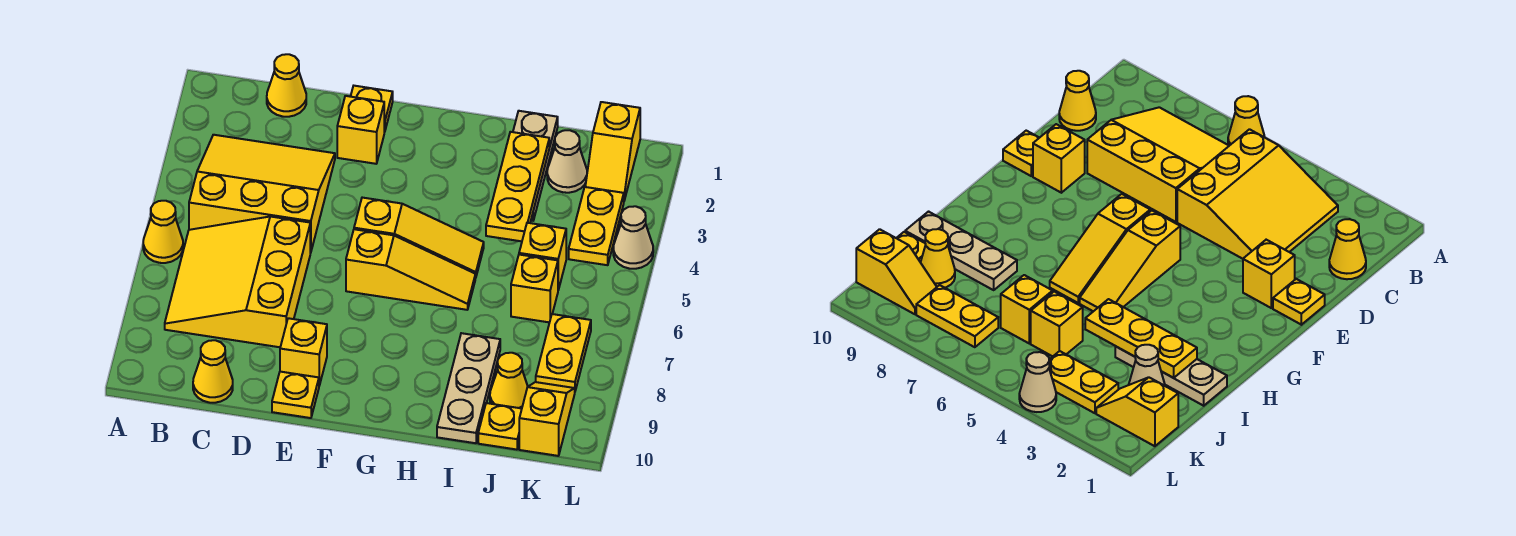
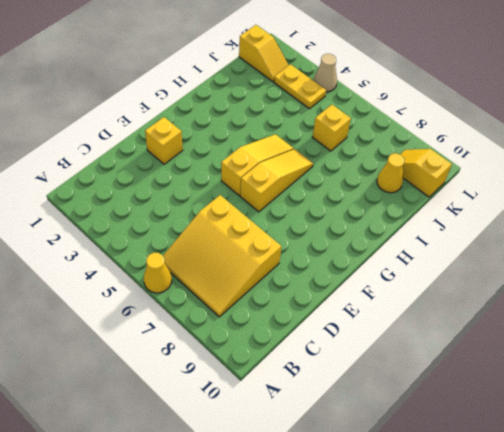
none -> yellow slope B3:D5 level 1 top 5
none -> yellow cone C1 level 1
none -> yellow cone C10 level 1

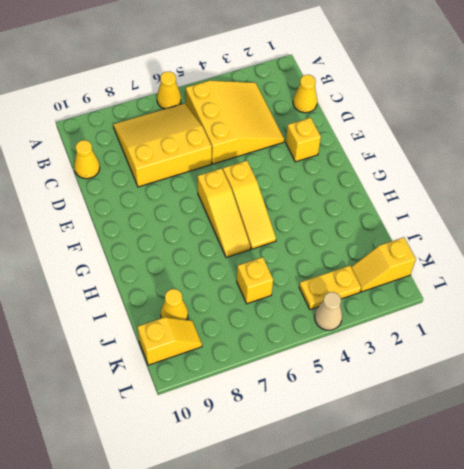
none -> yellow plate E1 level 1
none -> yellow brick E9 level 1
none -> yellow plate E10 level 1

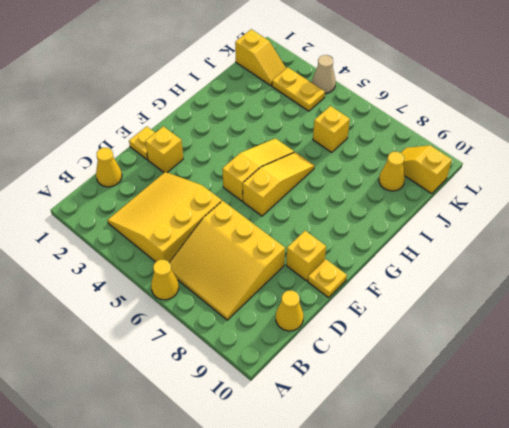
none -> tan plate I1:I3 level 1
none -> tan plate I8:I10 level 1
none -> tan cone J2 level 1

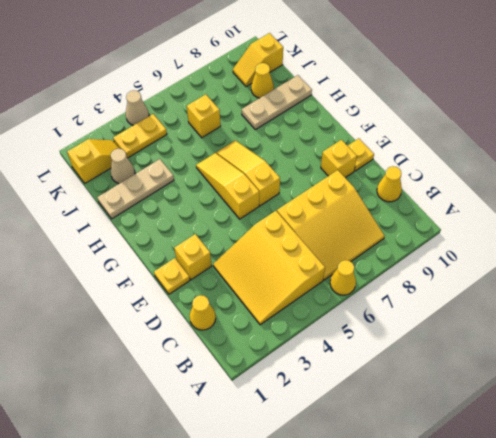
none -> yellow brick J5 level 1
none -> yellow plate J10 level 1
none -> yellow plate K7:K8 level 1

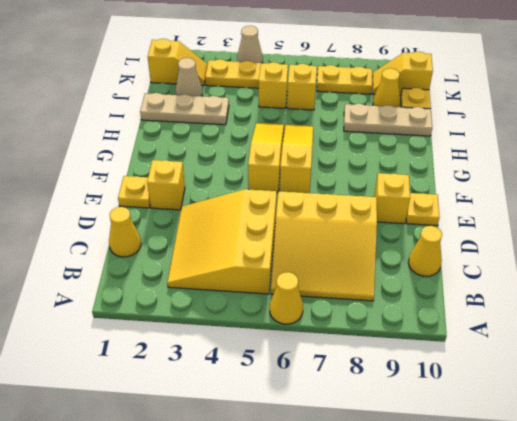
none -> yellow plate I2:I4 level 2

